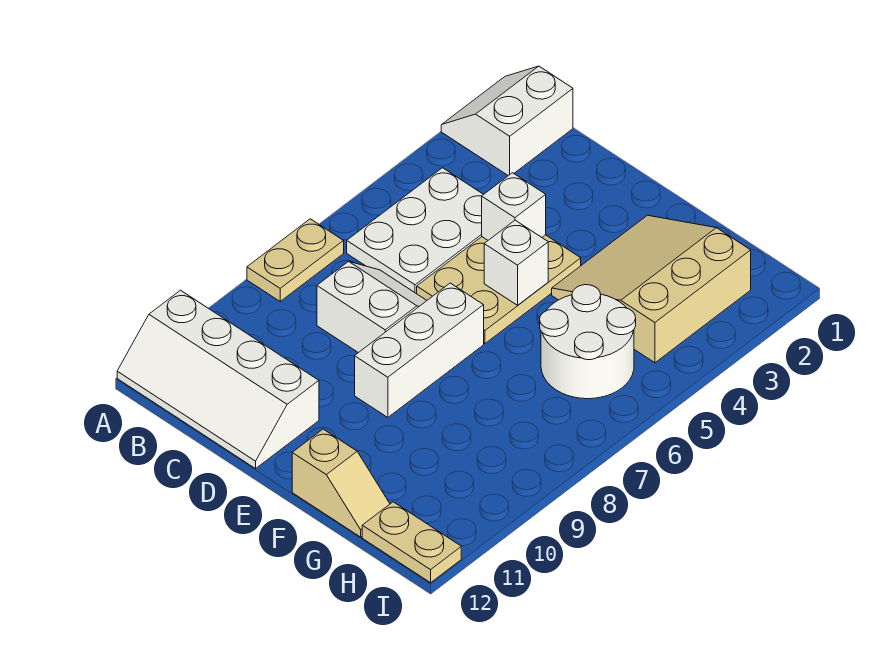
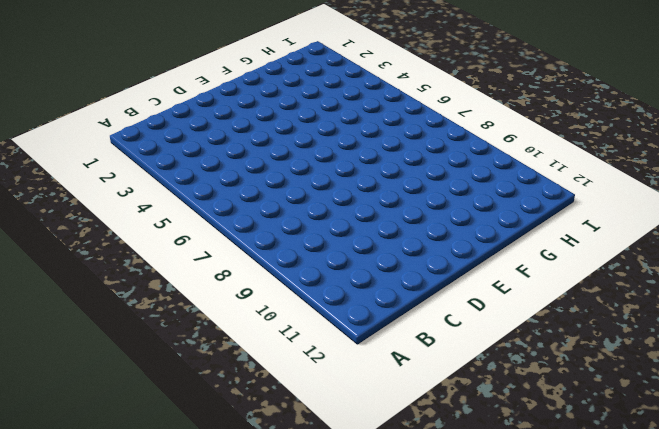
none -> white slope A1:B2 level 1 top B
none -> tan plate A7:A8 level 1
none -> white slope A11:D12 level 1 top 11

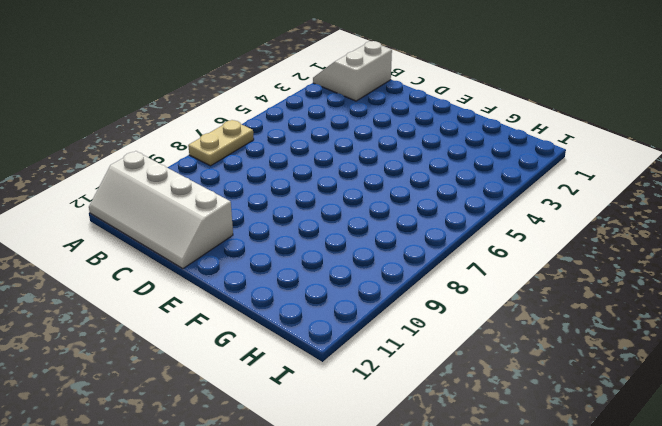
none -> white plate B4:C6 level 1
none -> white slope C7:D8 level 1 top 8
none -> tan plate D4:E6 level 1

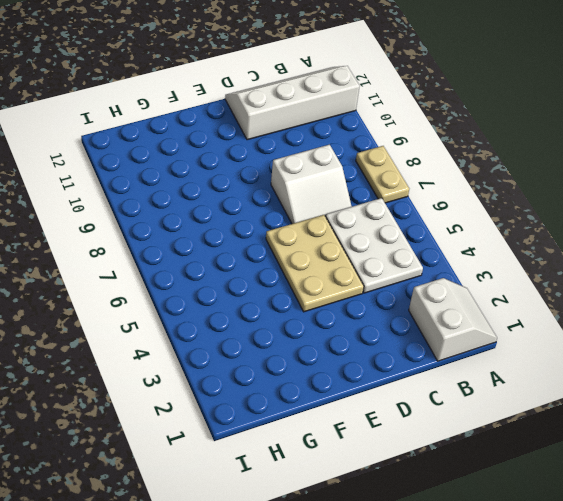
none -> white brick E7:E9 level 1
none -> tan slope F2:H4 level 1 top H
none -> tan slope F12:G12 level 1 top F

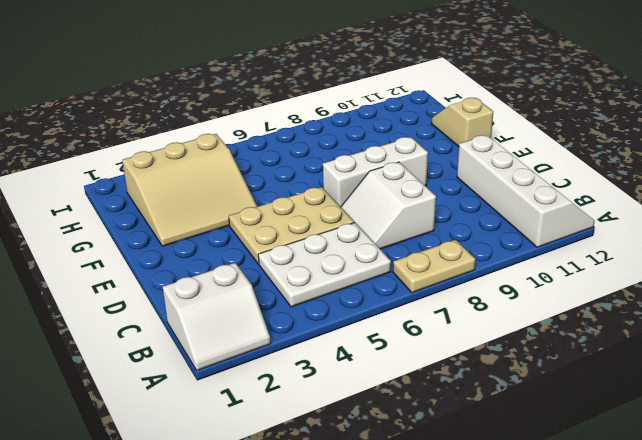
none -> white round brick G5:H6 level 1
none -> tan plate H12:I12 level 1
none -> white brick D4 level 2

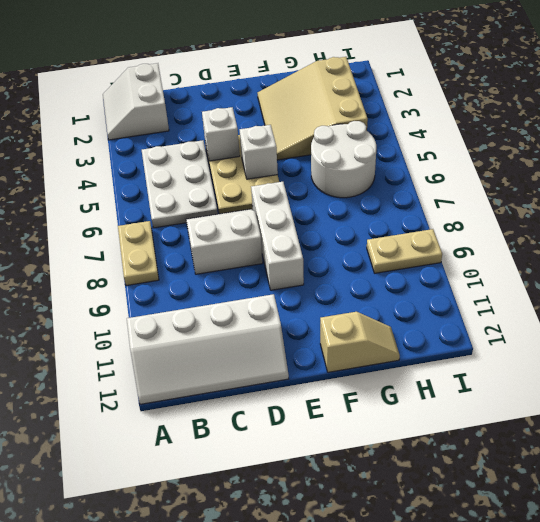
tan plate H9:I9 level 1 -> tan plate H12:I12 level 1

